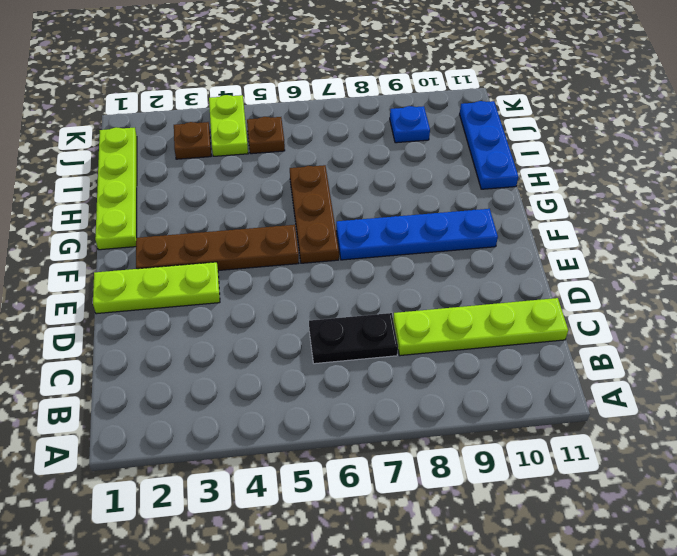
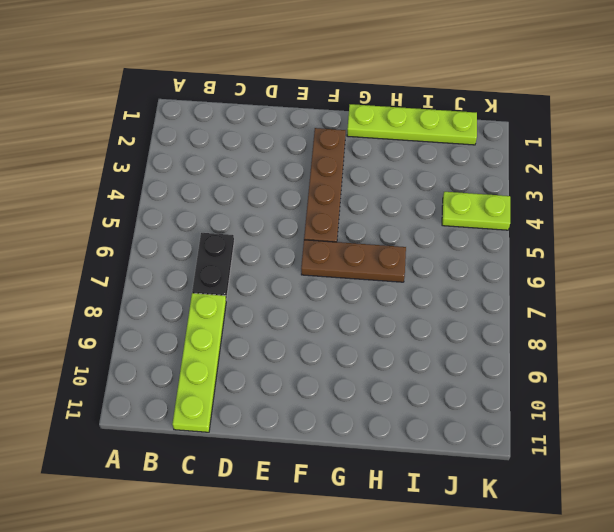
none -> lime plate E1:E3 level 1
none -> blue plate F7:F10 level 1
none -> blue plate H11:J11 level 1

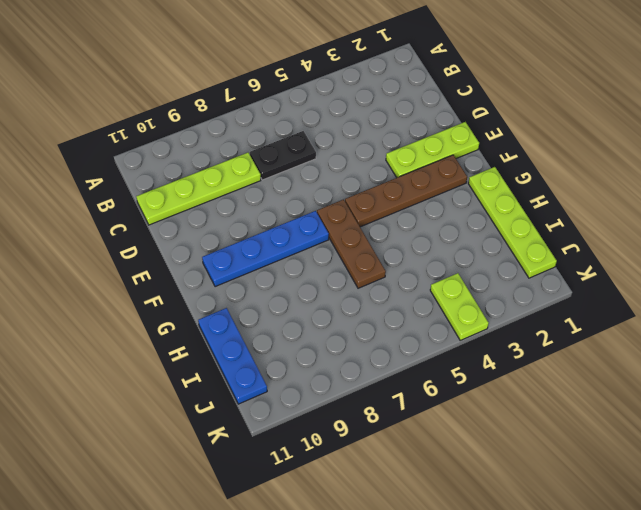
none -> brown plate J3 level 1
none -> brown plate J5 level 1
none -> blue plate J9 level 1

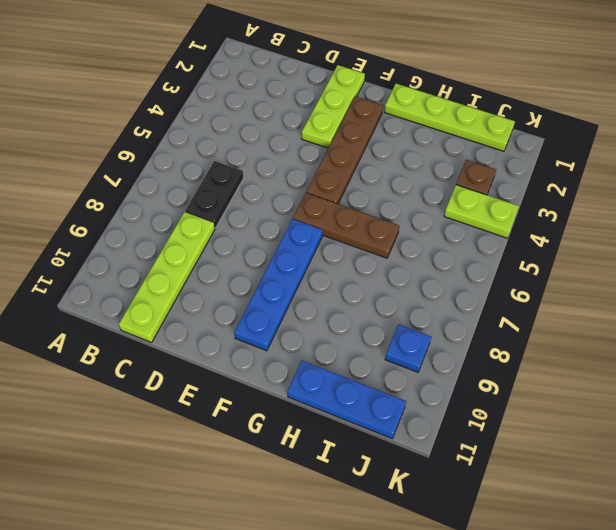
none -> brown plate J5 level 1

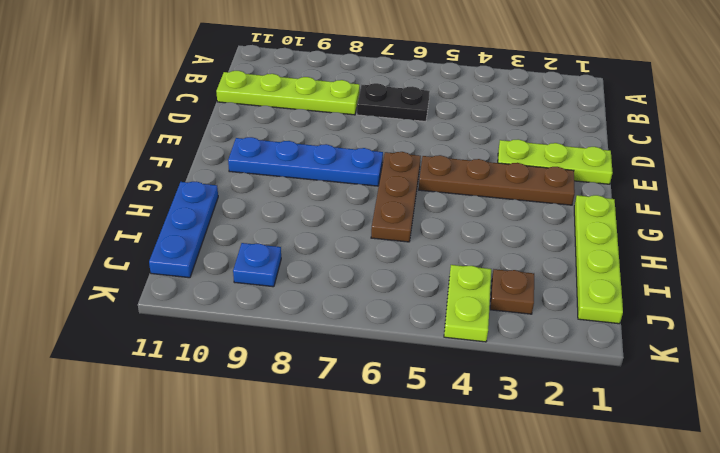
none -> brown plate J5 level 1

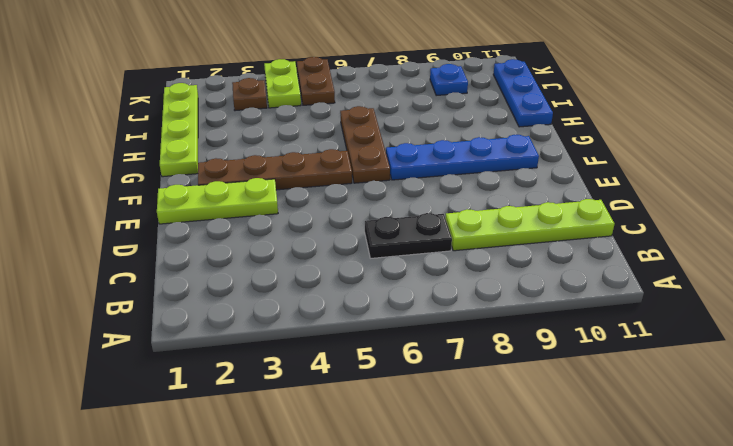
brown plate J5:K5 level 1 -> brown plate J5 level 1

